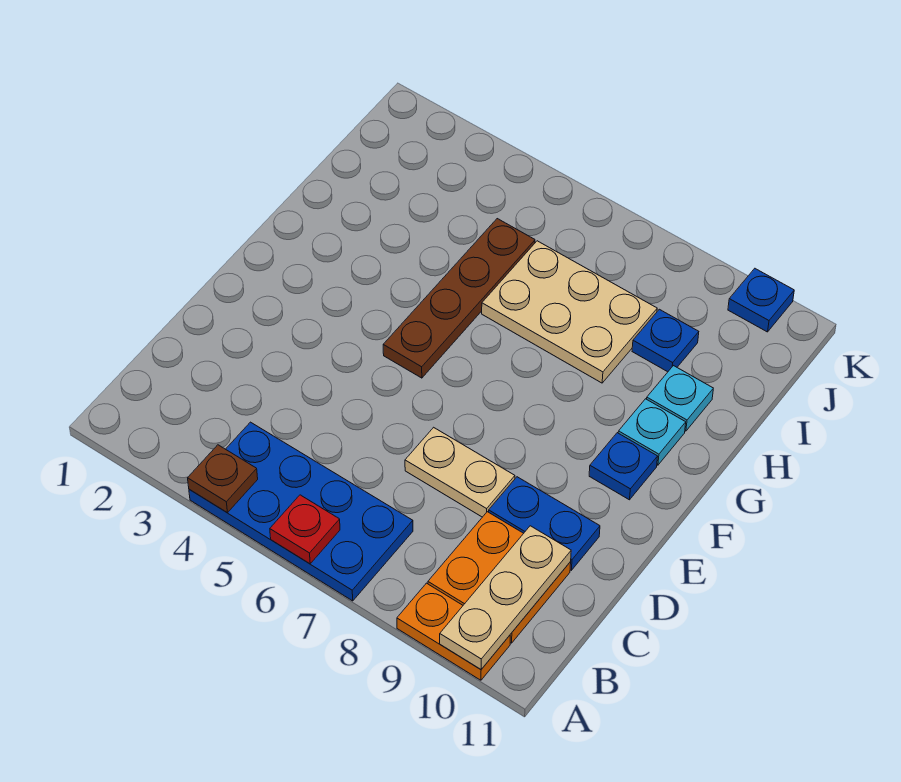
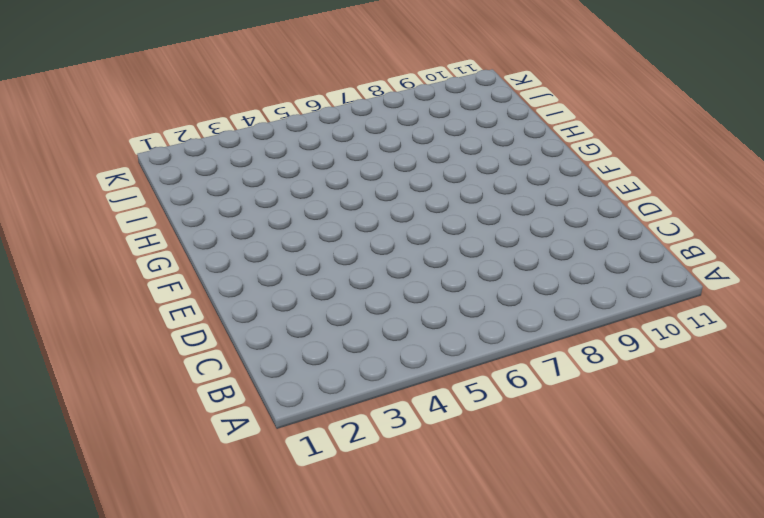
none -> blue plate A4:B7 level 1
none -> orange plate A9:A10 level 1
none -> orange plate B9:C10 level 1

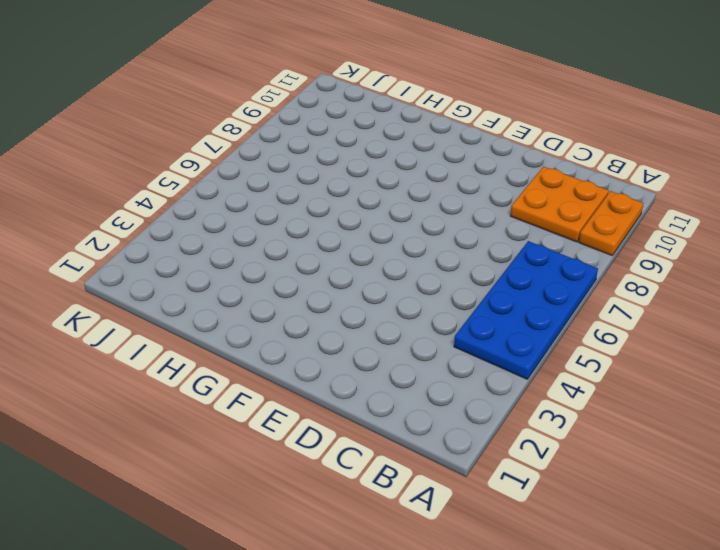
none -> tan plate D7:D8 level 1
none -> blue plate D9:D10 level 1
none -> brown plate F5:I5 level 1

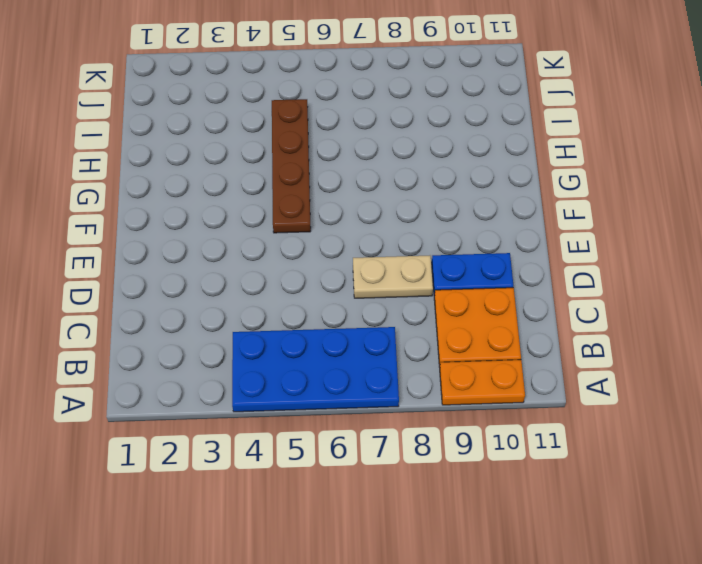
none -> blue plate F10 level 1
none -> cyan plate G10 level 1
none -> tan plate H6:I8 level 1

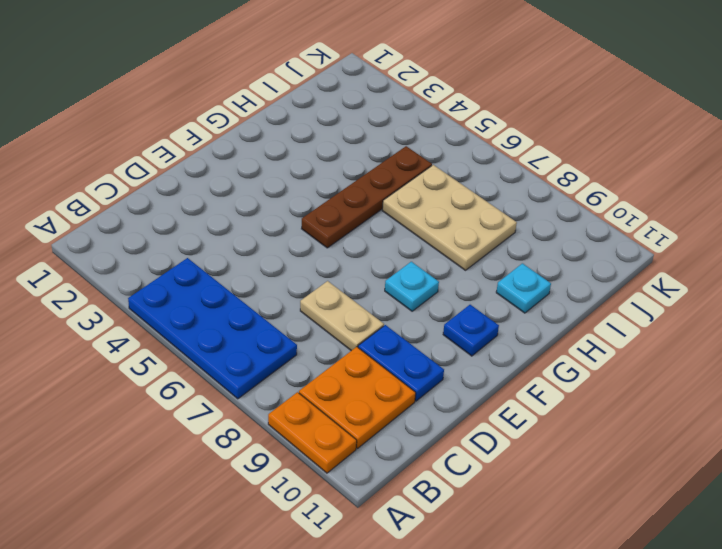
cyan plate F8 level 1 -> cyan plate G10 level 1
none -> blue plate I9 level 1
none -> blue plate K10 level 1
none -> brown plate A4 level 2

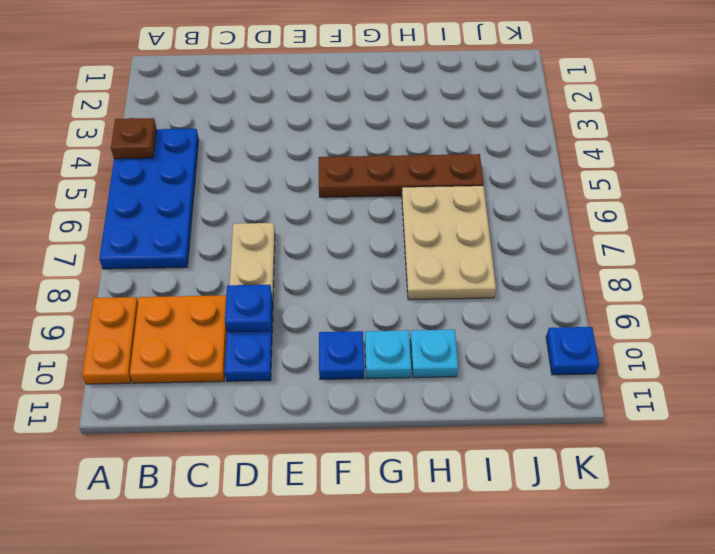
blue plate D9 level 2 -> blue plate I9 level 1
none -> red plate A6 level 2
none -> tan plate A10:C10 level 2

